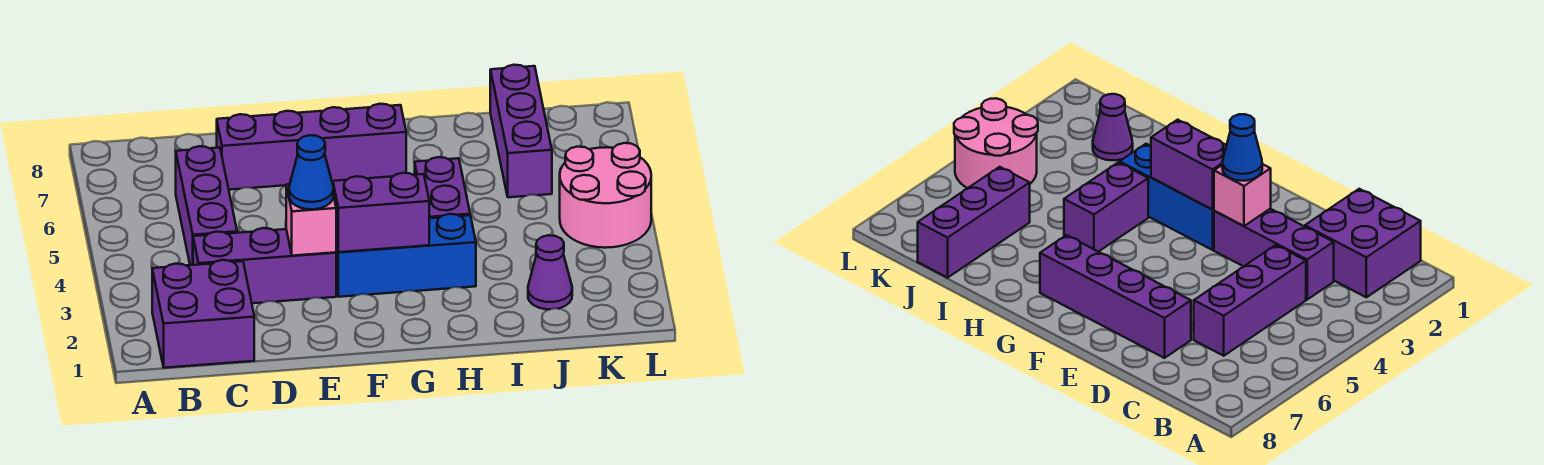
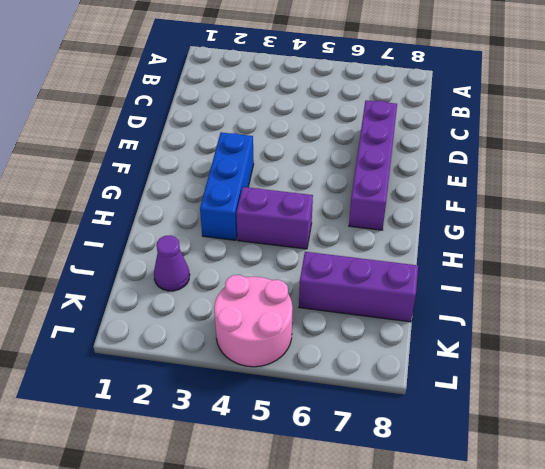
none -> purple brick B1:C2 level 1
none -> purple brick C3:E3 level 1
none -> purple brick C4:C6 level 1

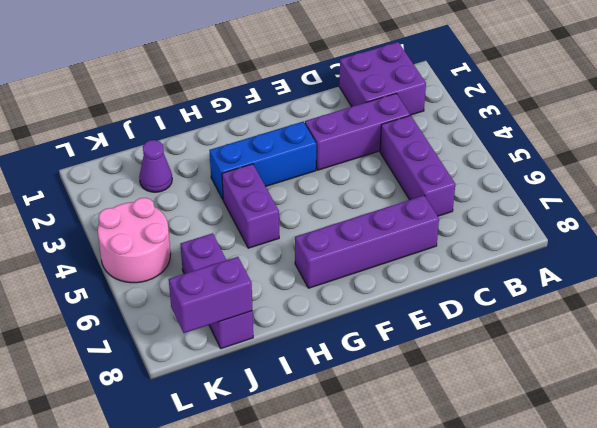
purple brick J8:K8 level 2 -> purple brick F3:G3 level 2
none -> pink brick E3 level 2
none -> blue cone E3 level 3

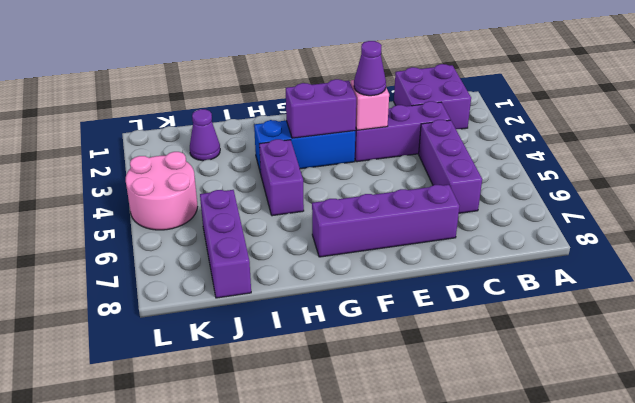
purple cone E3 level 3 -> blue cone E3 level 3

